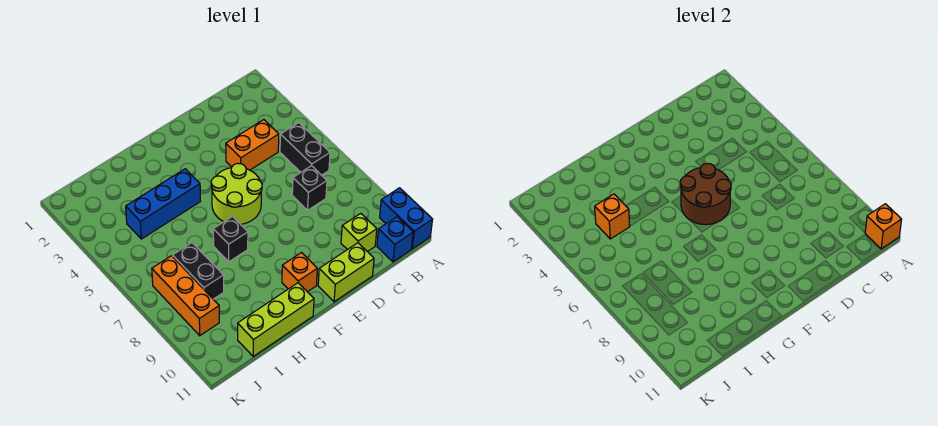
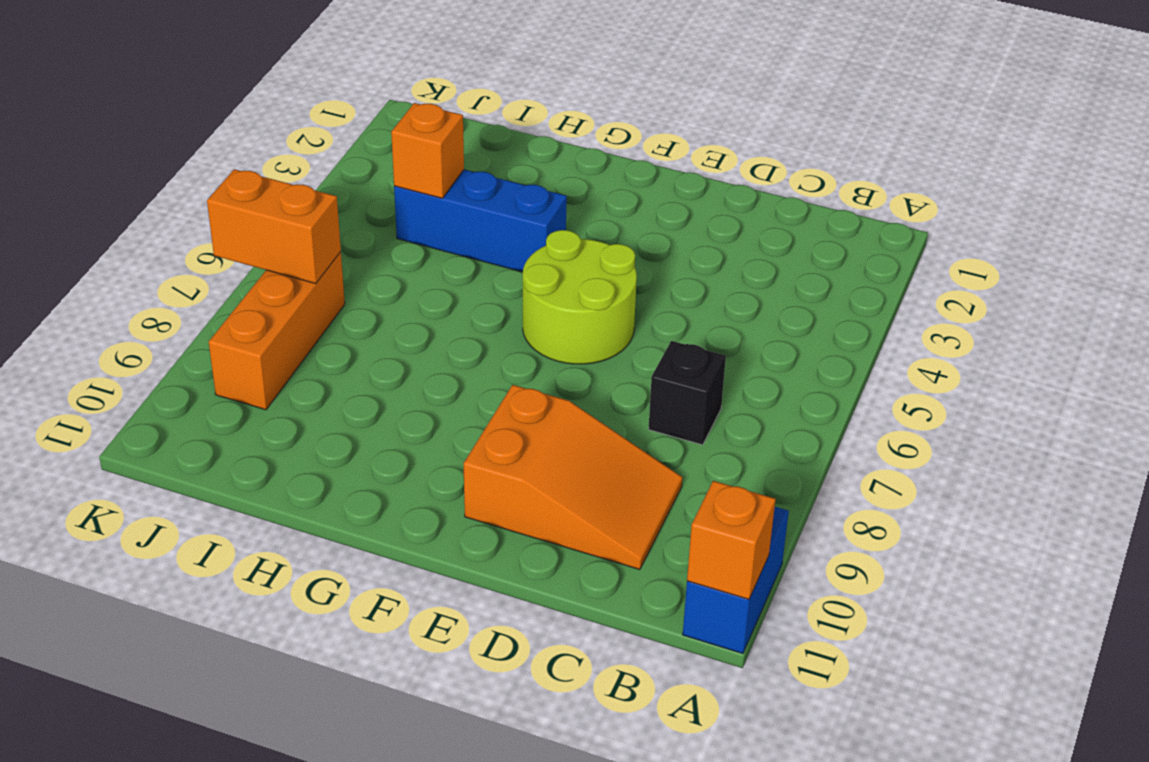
orange slope C9:E10 level 1 top E -> lime brick C10 level 1
orange brick J7:K7 level 2 -> orange brick C4:D4 level 1
none -> black brick B5:B6 level 1
none -> blue brick B11 level 1
none -> lime brick D11:E11 level 1

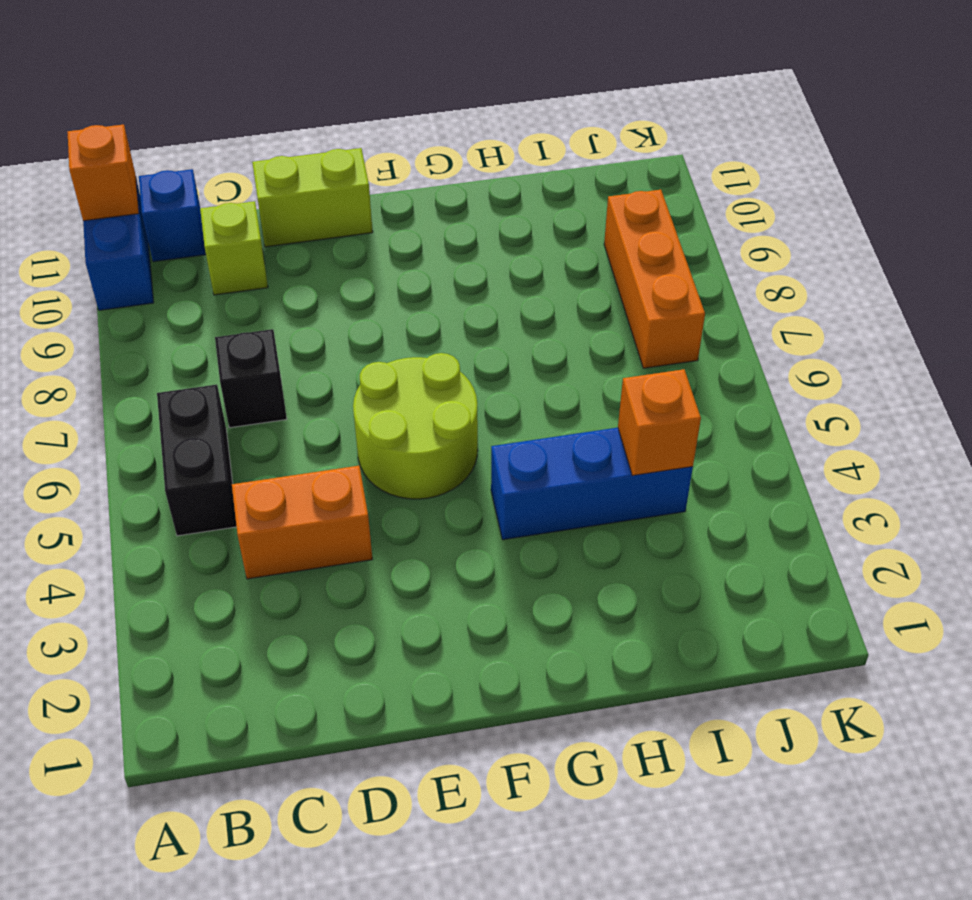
none -> orange brick F10 level 1
none -> black brick G7 level 1
none -> lime brick G11:I11 level 1

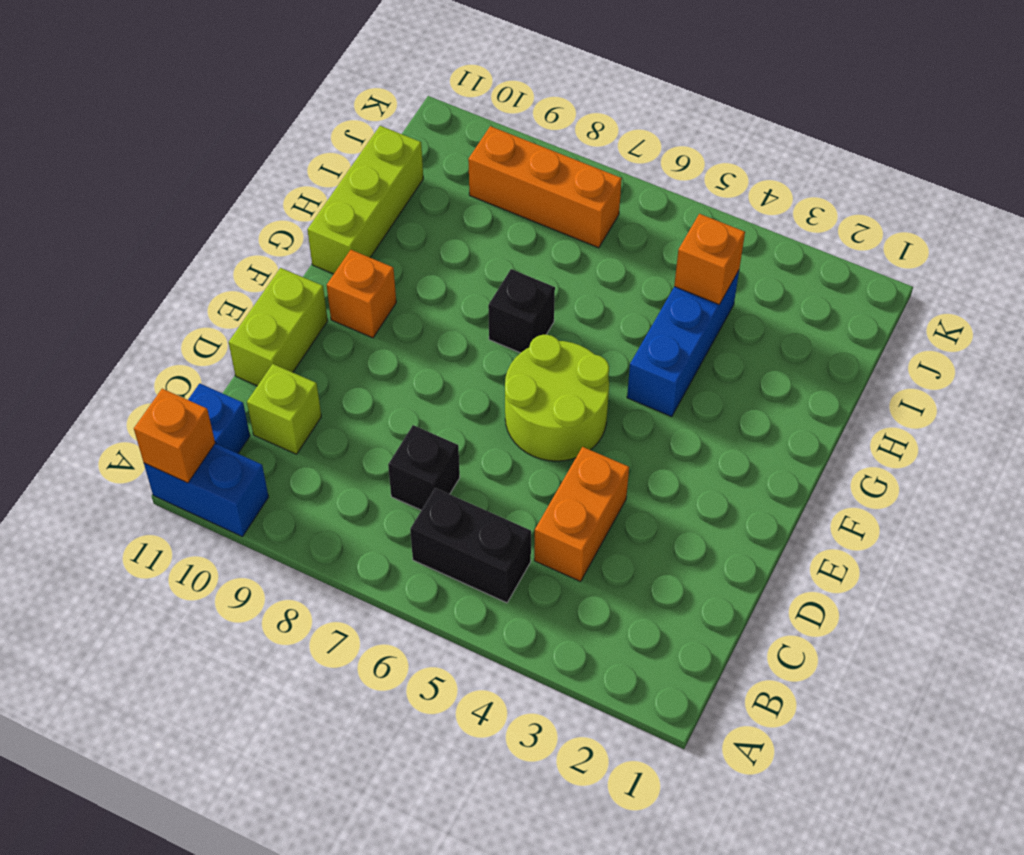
none -> black brick I7:I8 level 1
none -> brown round brick E5:F6 level 2

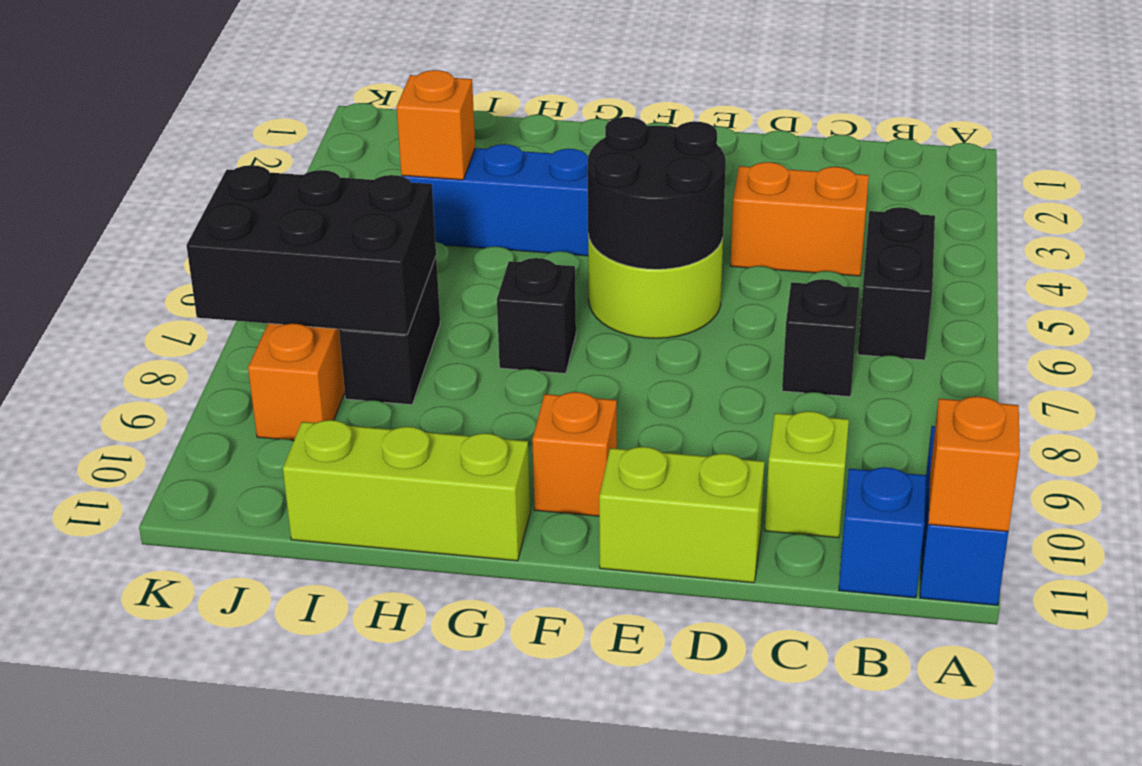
black round brick E5:F6 level 2 -> brown round brick E5:F6 level 2
black brick I7:K8 level 2 -> none

